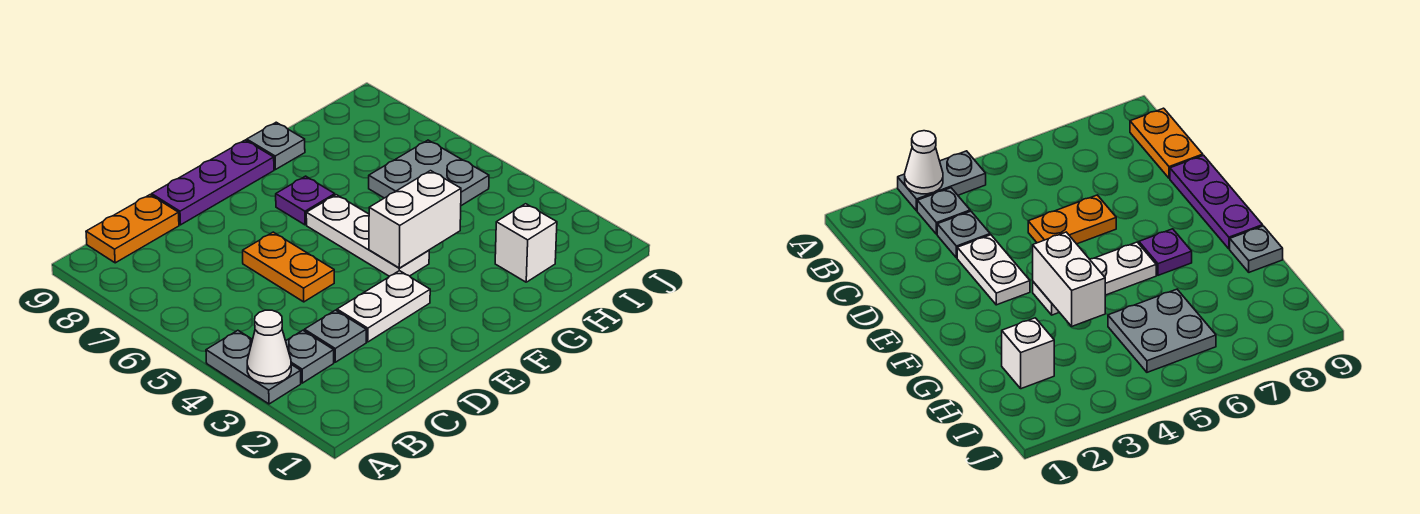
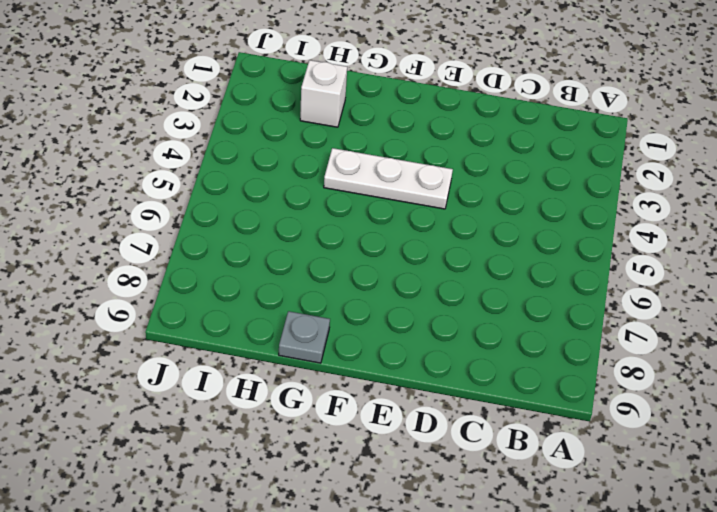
white plate E4:G4 level 1 -> white plate F4:F6 level 1
none -> grey plate A3:A4 level 1
none -> grey plate B3 level 1
none -> orange plate B9:C9 level 1

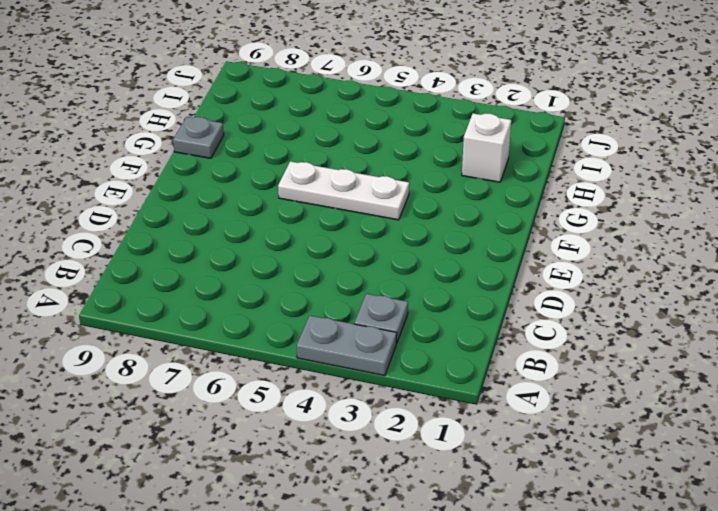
none -> orange plate B9:C9 level 1
none -> grey plate C3 level 1
none -> white plate D3:E3 level 1

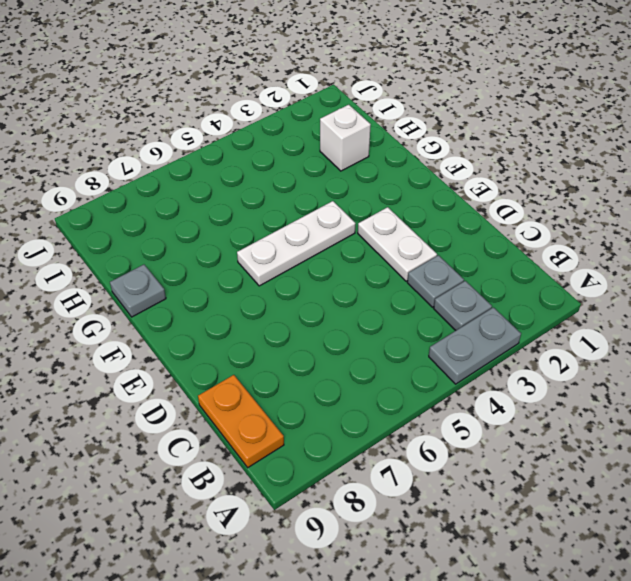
none -> orange plate D5:D6 level 1
none -> purple plate D9:F9 level 1
none -> purple plate F7 level 1

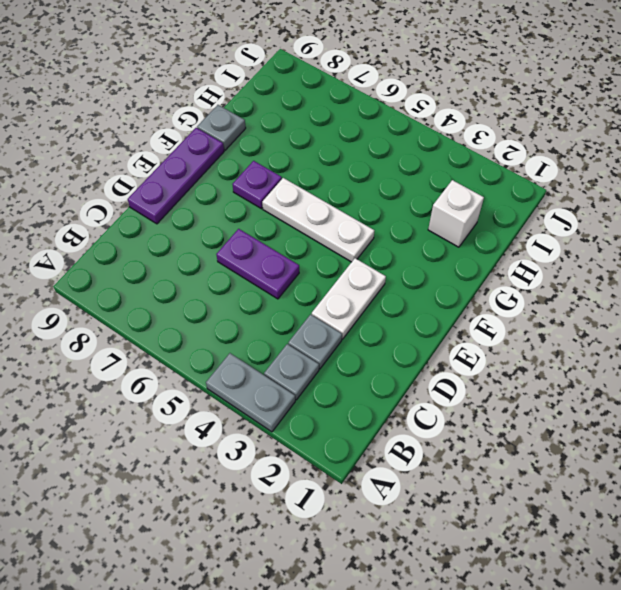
purple plate D5:D6 level 1 -> orange plate D5:D6 level 1
none -> orange plate B9:C9 level 1
none -> grey plate H5:I6 level 1
none -> white cone A3 level 2

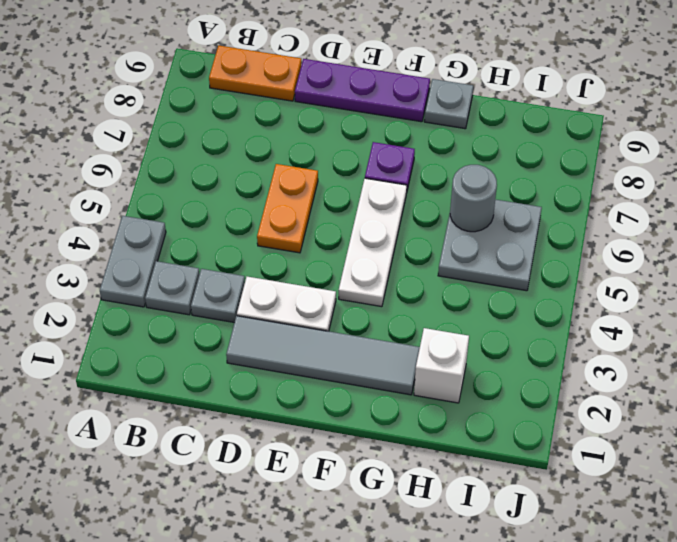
grey tile D2:G2 level 1 -> none
grey round brick H6 level 2 -> none
none -> white cone A3 level 2
none -> white brick F4:G4 level 2

